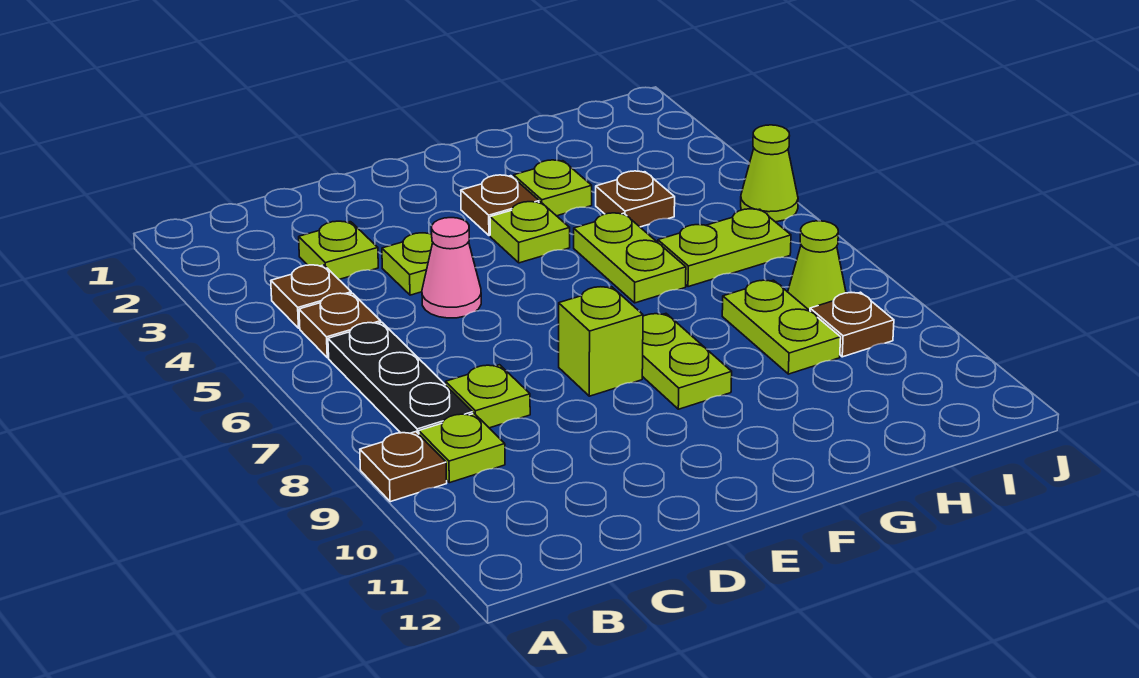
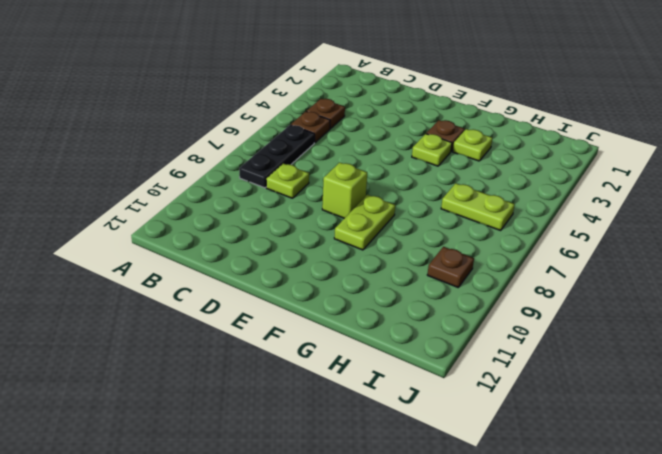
none -> brown plate A9 level 1
none -> lime plate B9 level 1
none -> lime plate C3 level 1

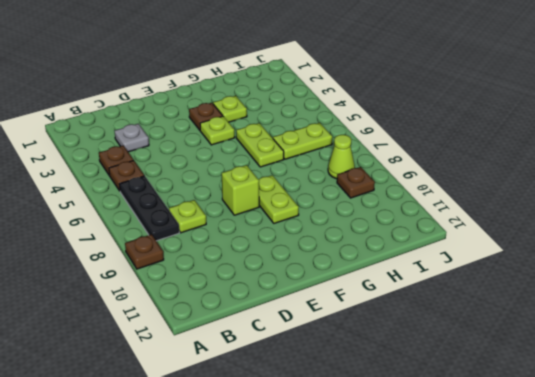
grey plate C3 level 1 -> lime plate C3 level 1
none -> lime plate B9 level 1
none -> lime plate D4 level 1
none -> pink cone D5 level 1

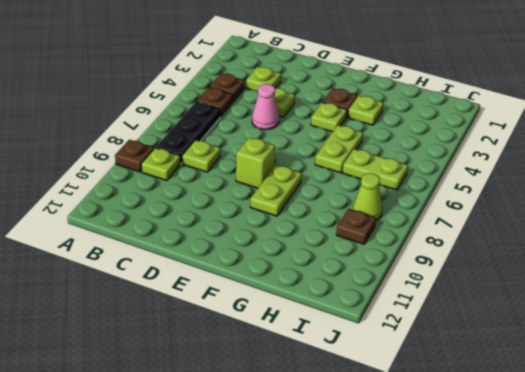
none -> brown plate H4 level 1
none -> lime plate H8:H9 level 1
none -> lime cone J5 level 1

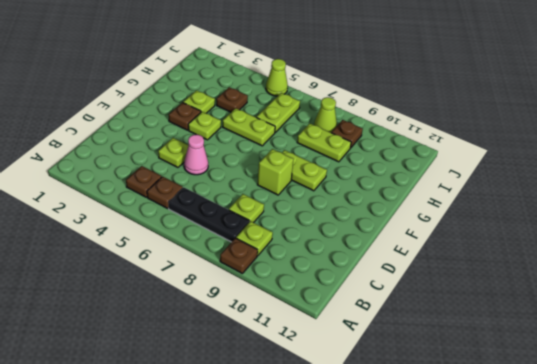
none -> lime plate C3 level 1

